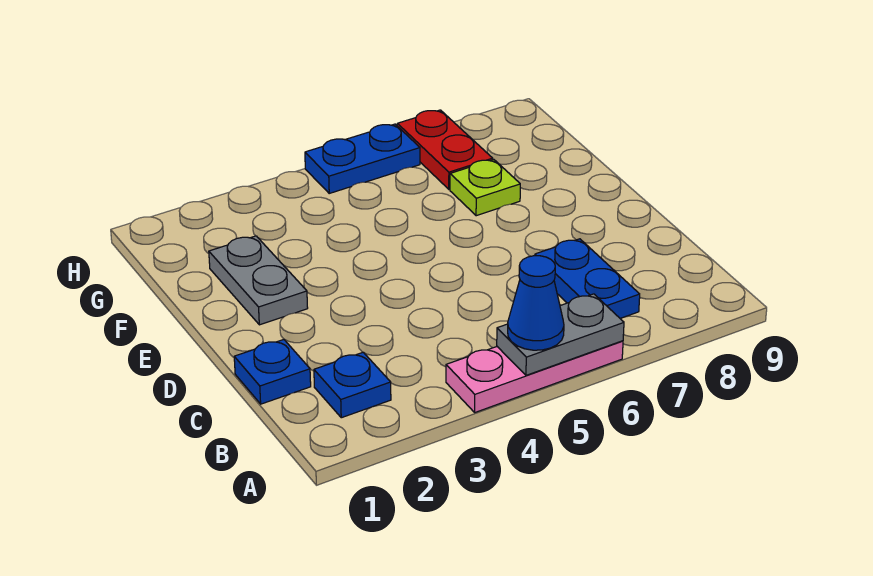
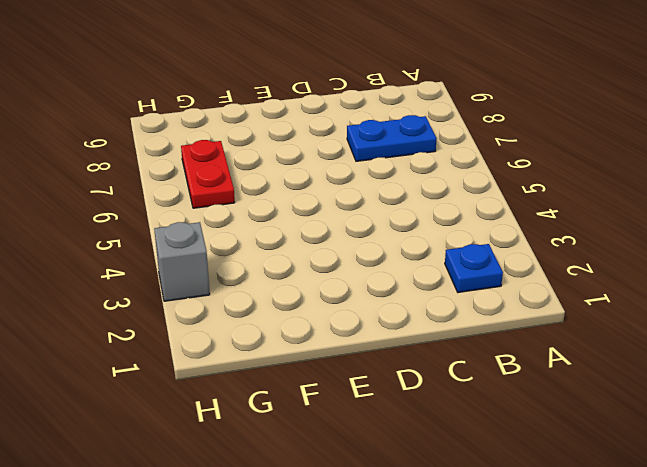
red plate G6:G7 level 1 -> red plate G7:H7 level 1
grey brick H3 level 1 -> none
none -> pink plate A4:A6 level 1
none -> blue plate C1 level 1

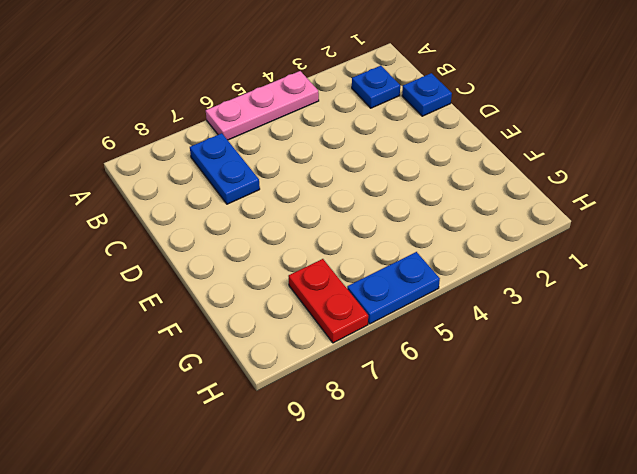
none -> grey plate E2:F2 level 1
none -> lime plate F7 level 1

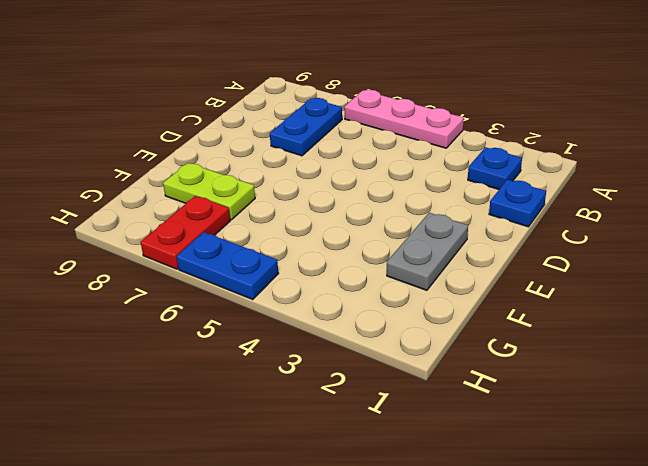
lime plate F7:F8 level 1 -> lime plate F7 level 1
none -> grey plate A5:A6 level 2
none -> blue cone A5 level 3

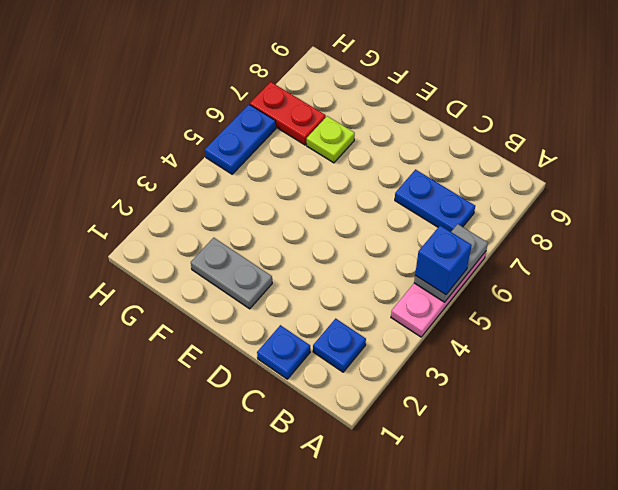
blue brick A5 level 3 -> blue cone A5 level 3

